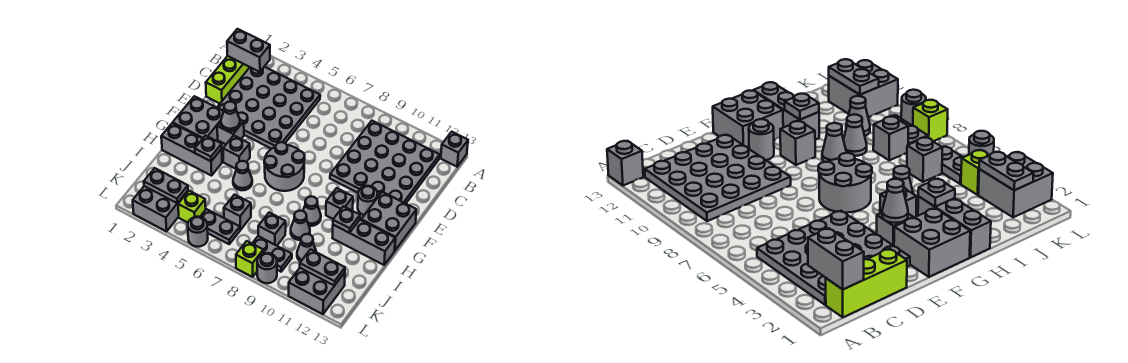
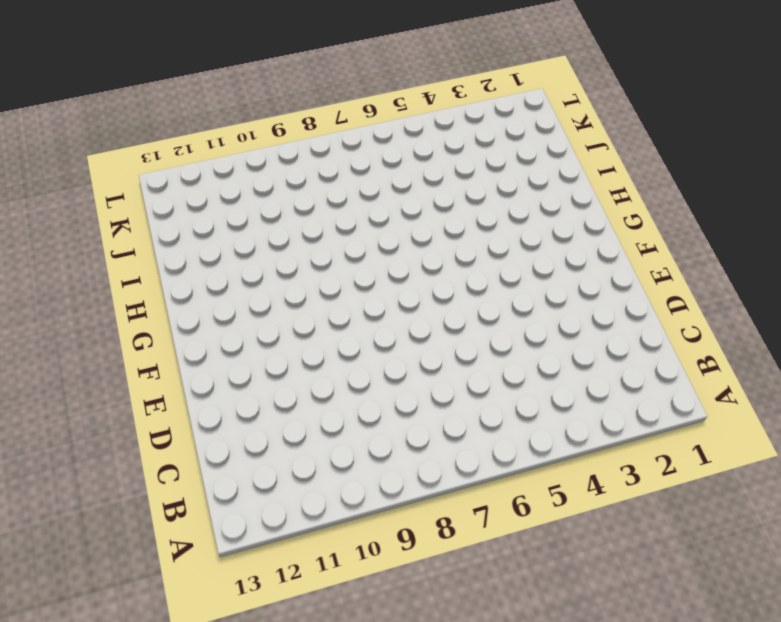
none -> grey brick A13 level 1
none -> lime brick B1:D1 level 1
none -> grey plate B2:E5 level 1
none -> grey plate B9:E12 level 1

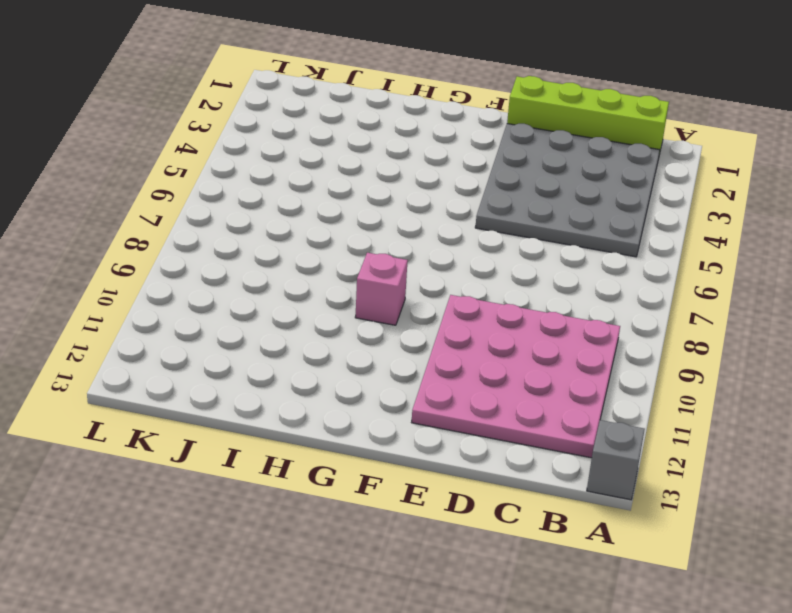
lime brick B1:E1 level 1 -> lime brick B1:D1 level 1
pink plate B9:E12 level 1 -> grey plate B9:E12 level 1
pink brick G9 level 1 -> none
none -> grey brick F1:G2 level 1
none -> grey brick F3 level 1
none -> grey round brick F6:G7 level 1
none -> grey round brick F11 level 1

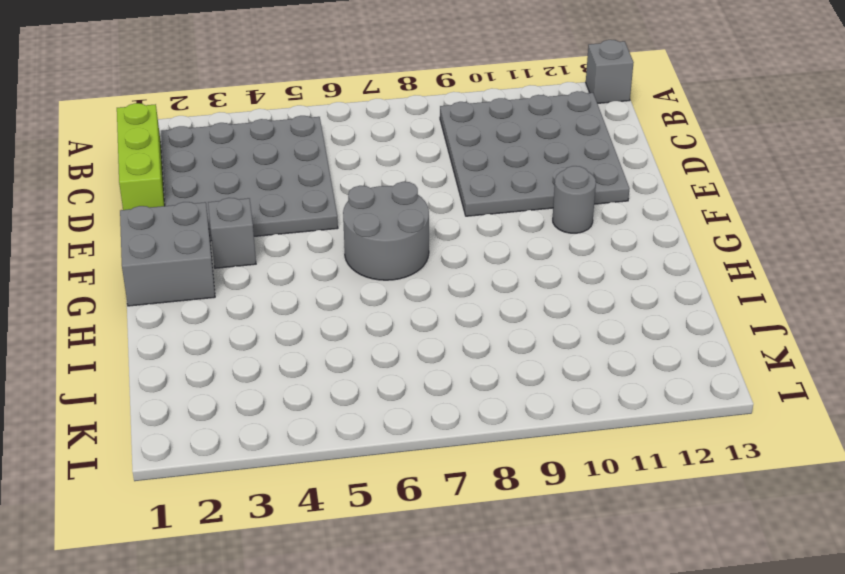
none -> grey brick F12:G13 level 1
none -> grey brick G4 level 1
none -> grey brick G10 level 1
none -> grey brick H1:H3 level 1

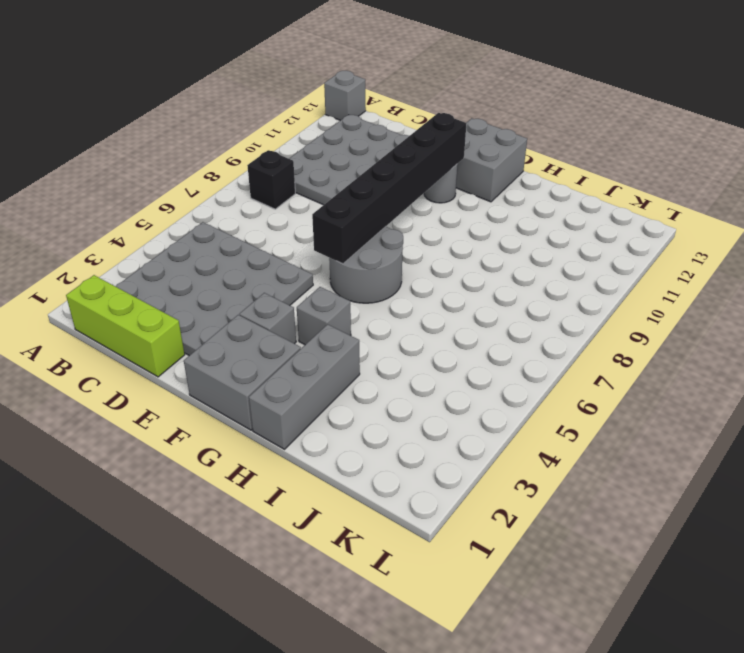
black brick B8 level 1 -> none
black brick F6:F11 level 2 -> none
none -> grey brick G10 level 1
none -> grey cone H5 level 1
none -> grey cone H9 level 1
none -> grey brick H11:H13 level 1

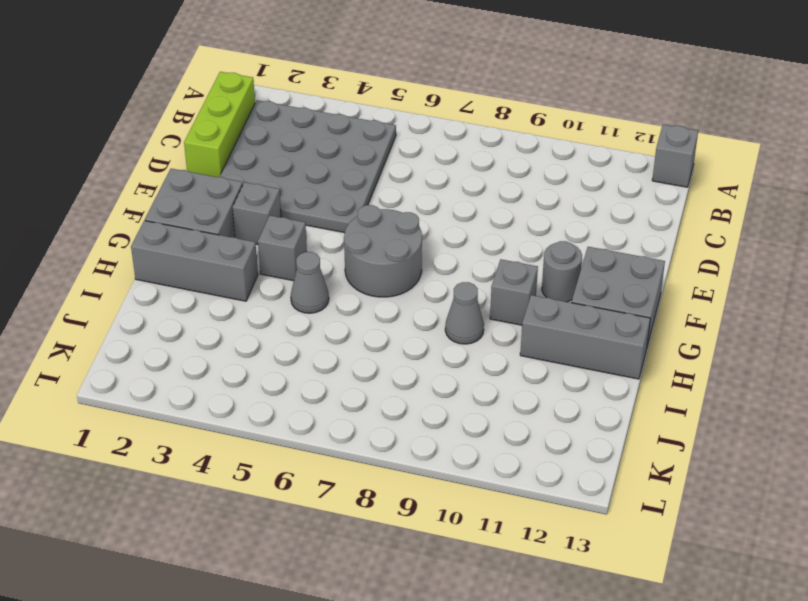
none -> grey plate B9:E12 level 1
none -> grey cone I9 level 1
none -> grey brick J6 level 1
none -> grey brick J8 level 1

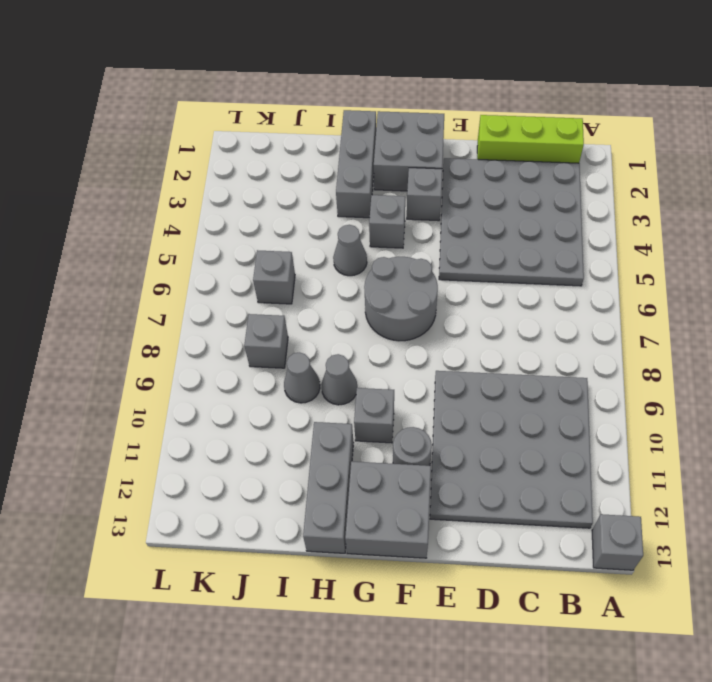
none -> grey cone J10 level 1
none -> grey brick K2:L3 level 1
none -> lime brick K4 level 1
none -> grey plate K5:K6 level 1

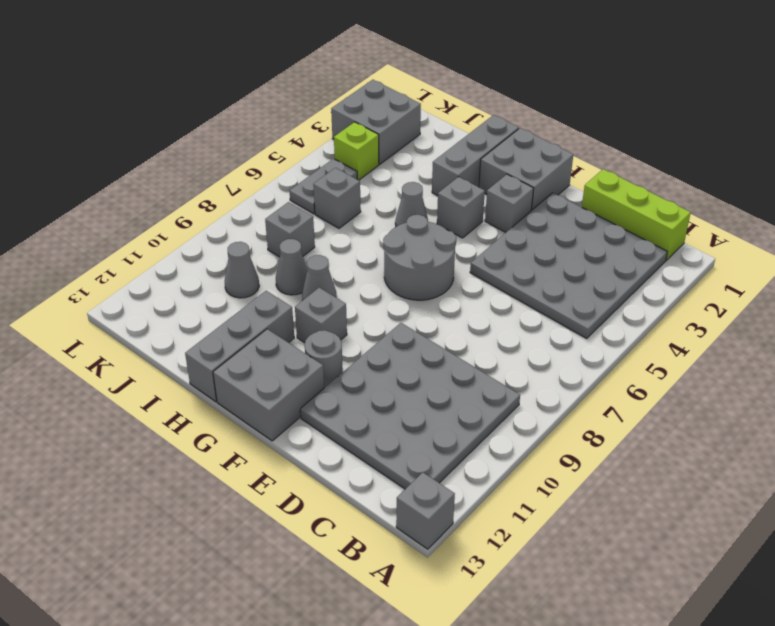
none -> grey plate K8:K9 level 1
none -> grey brick K11:L12 level 1
none -> grey round brick L5 level 1
none -> lime brick L8 level 1

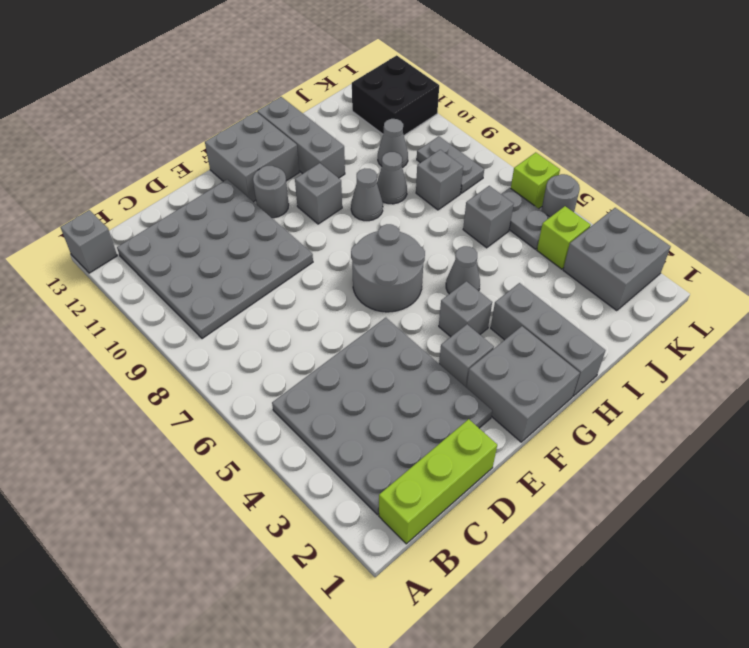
black brick K11:L12 level 1 -> grey brick K11:L12 level 1
lime brick L6 level 1 -> lime brick L8 level 1
none -> grey round brick L9 level 1
none -> grey brick B1:B2 level 2
none -> grey cone F3 level 2
none -> grey plate H3 level 2

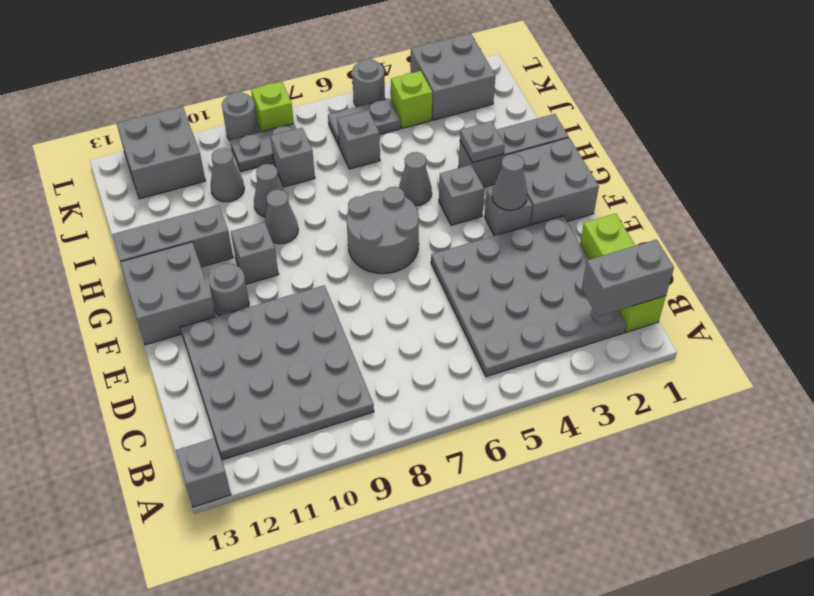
none -> grey plate H11 level 2
none -> grey plate K2:K3 level 2
none -> grey plate K11:K12 level 2

